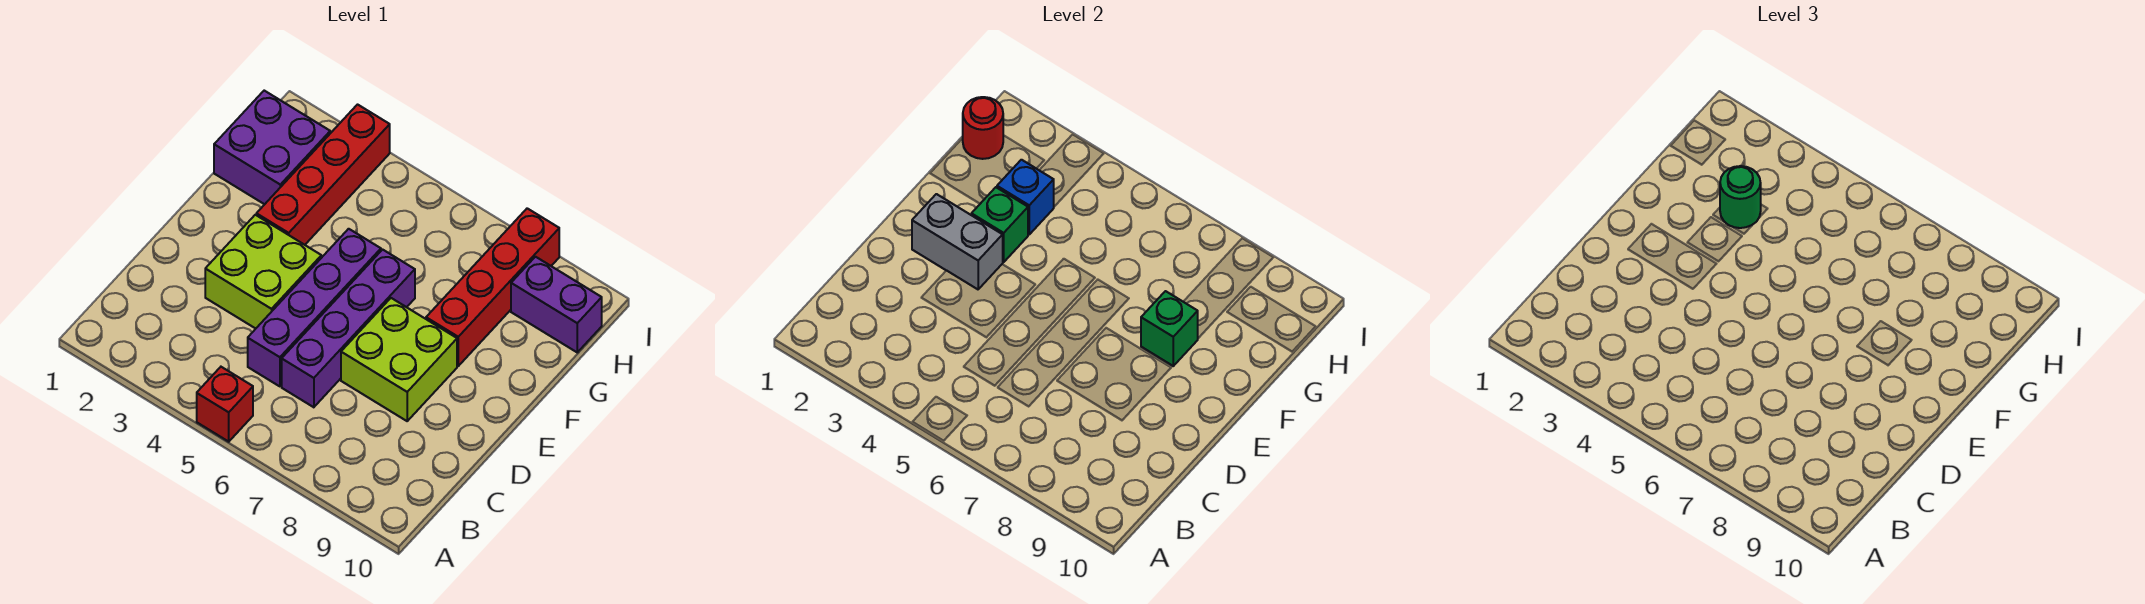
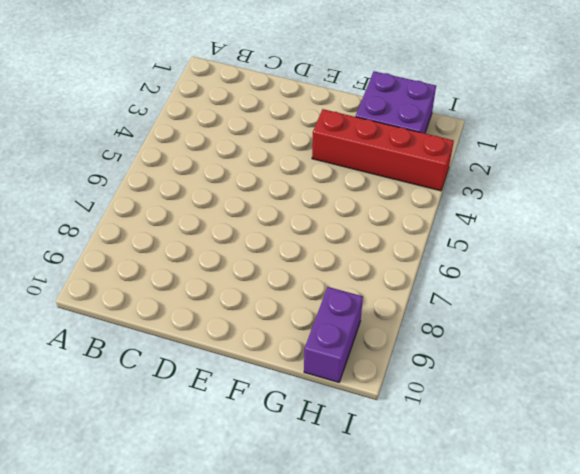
none -> red brick A5 level 1
none -> purple brick C5:F5 level 1
none -> purple brick C6:F6 level 1

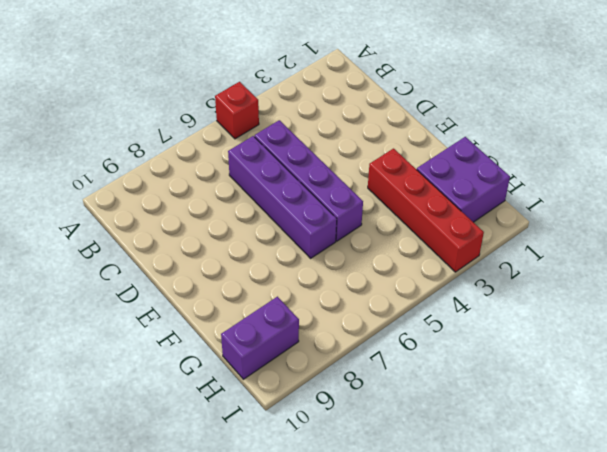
none -> lime brick D3:E4 level 1
none -> lime brick D7:E8 level 1
none -> red brick F8:I8 level 1

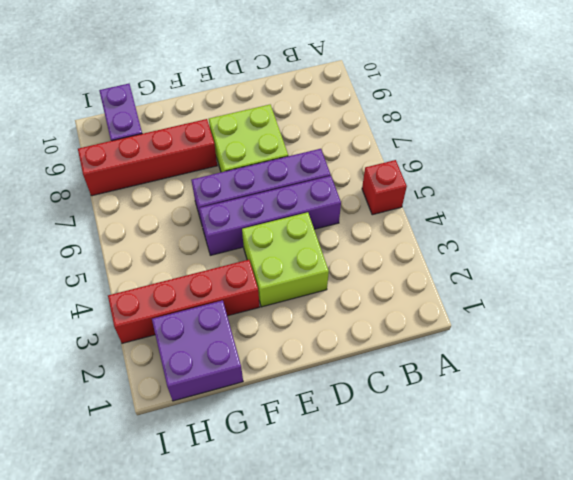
none -> grey brick E2:E3 level 2
none -> green brick F3 level 2
none -> green brick F8 level 2

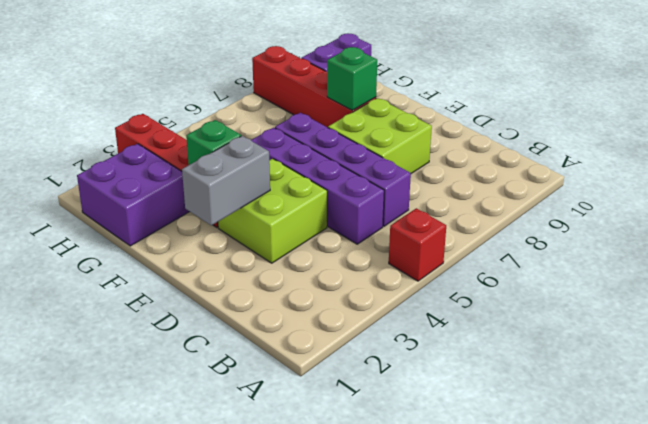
none -> blue brick G3 level 2
none -> red round brick H1 level 2
none -> green round brick G3 level 3

